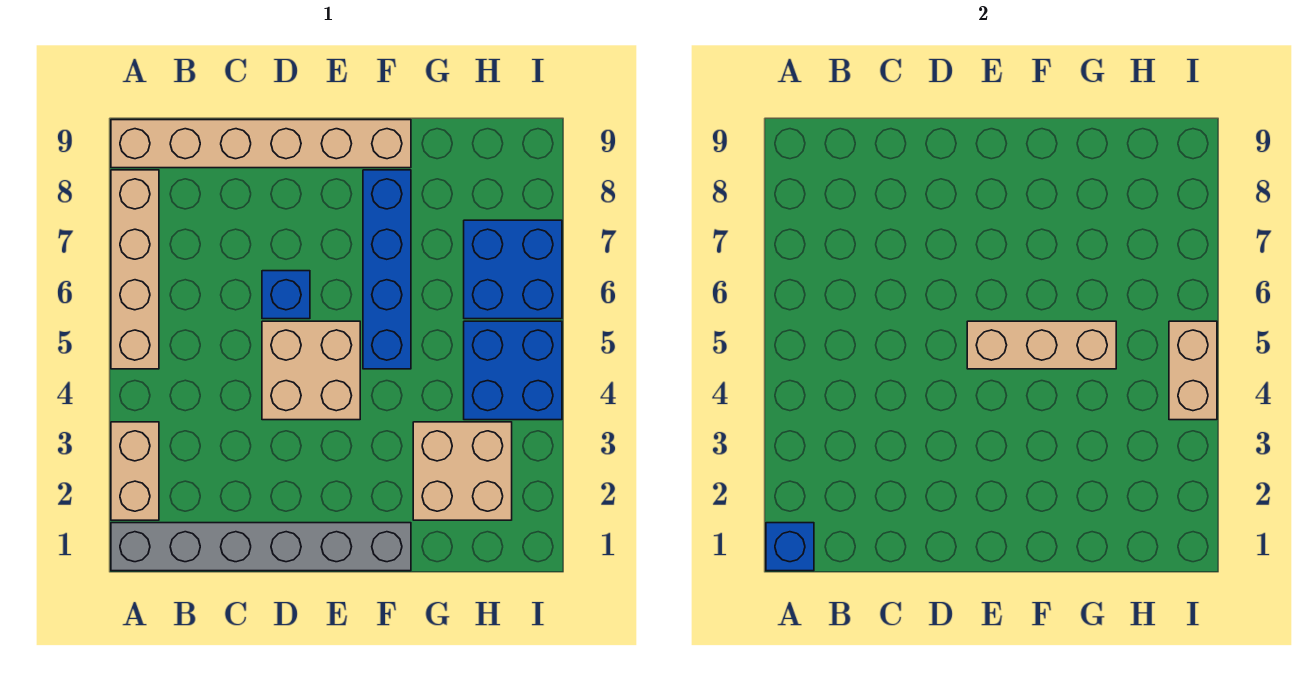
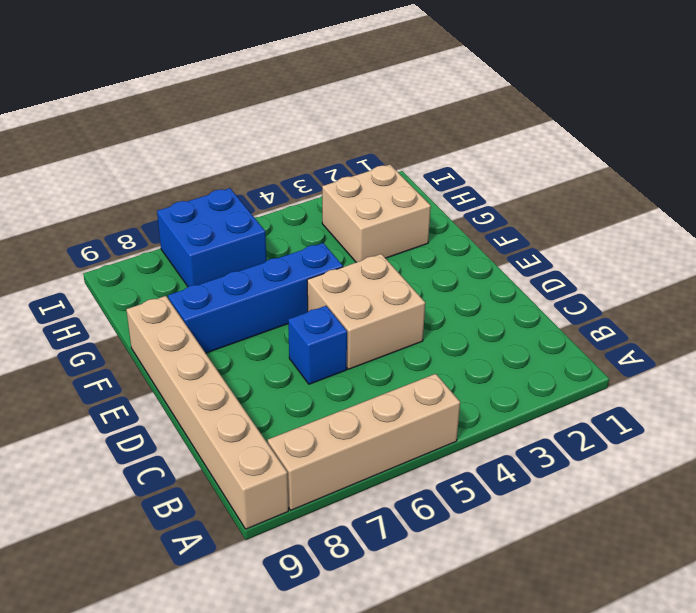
none -> grey brick A1:F1 level 1
none -> tan brick A2:A3 level 1
none -> blue brick H4:I5 level 1

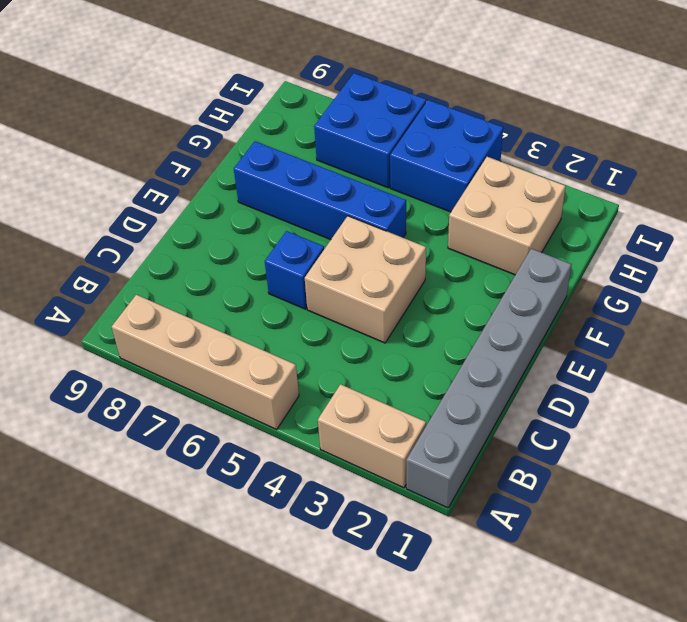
none -> tan brick A9:F9 level 1
none -> blue brick A1 level 2
none -> tan brick E5:G5 level 2

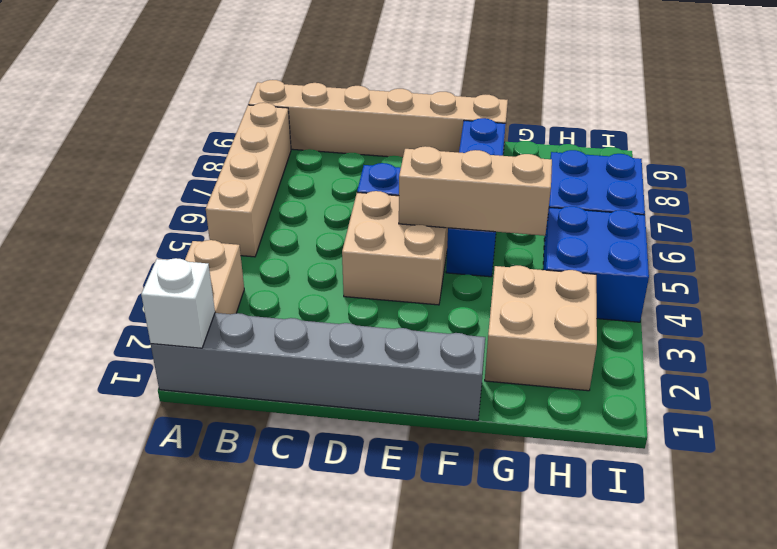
white brick A1 level 2 -> blue brick A1 level 2
none -> tan brick I4:I5 level 2

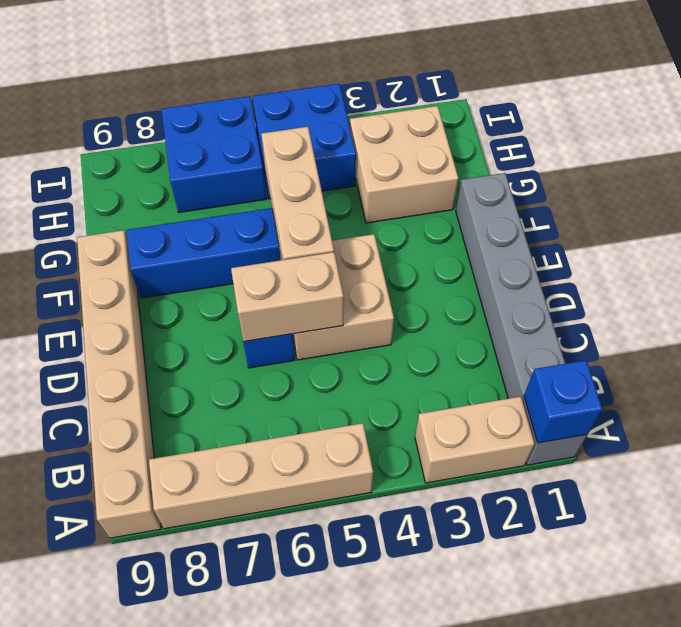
tan brick D5:D6 level 2 -> tan brick I4:I5 level 2

